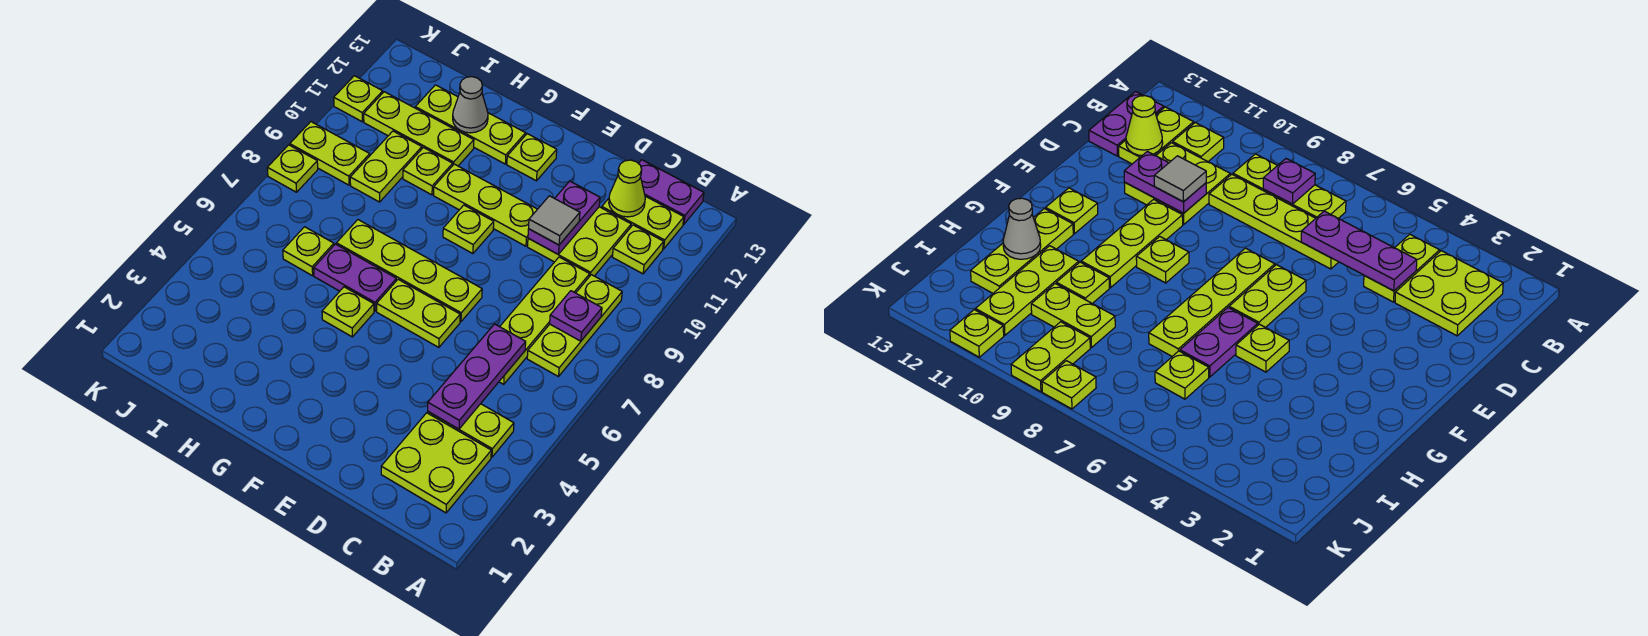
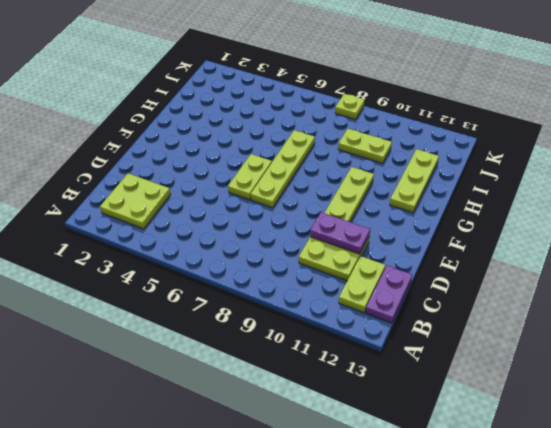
none -> lime plate B4:C4 level 1
none -> lime plate B7:B9 level 1
none -> lime plate B11 level 1

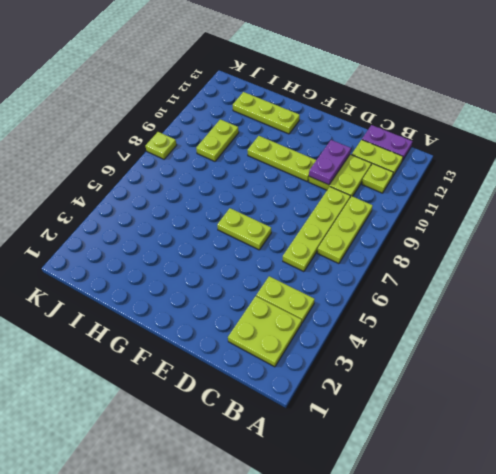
none -> lime plate E7:H7 level 1
none -> lime plate F9 level 1
none -> lime plate F12 level 1

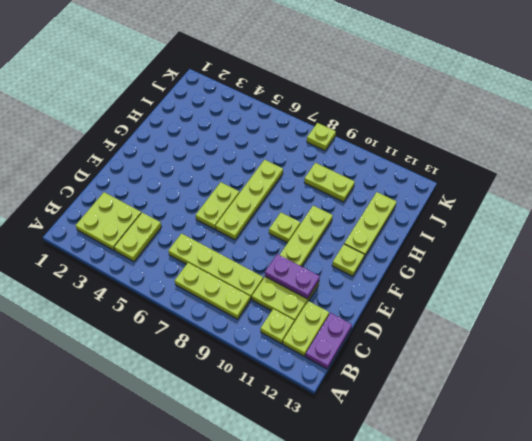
none -> lime plate G5 level 1
none -> purple plate G6:H6 level 1
none -> lime plate H10 level 1

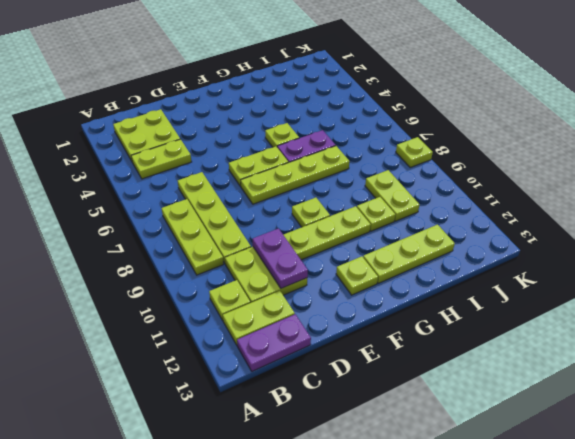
none -> lime plate H11:J11 level 1
none -> lime plate I6 level 1
none -> lime plate J9:K9 level 1

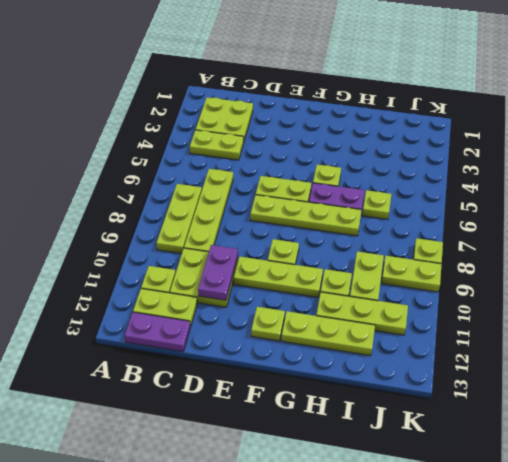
none -> lime plate K11 level 1
none -> purple plate B8 level 2
none -> purple plate C4:C6 level 2

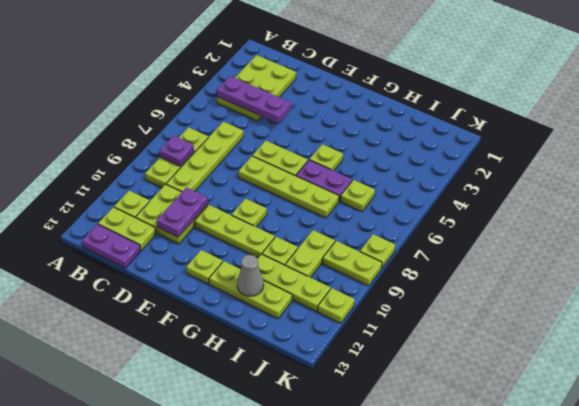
purple plate B4:D4 level 2 -> purple plate C4:C6 level 2
none -> lime cone C12 level 2
none -> grey tile D10 level 3

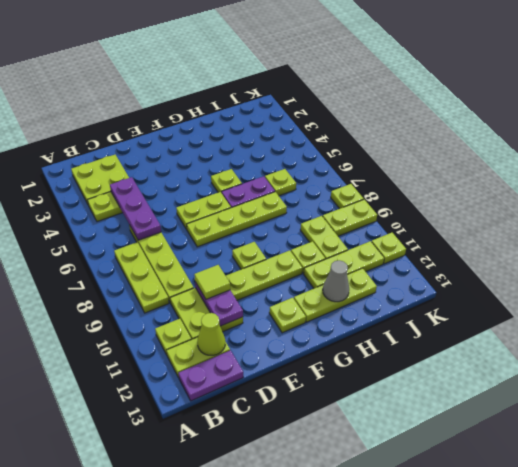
lime tile D10 level 3 -> grey tile D10 level 3
none -> purple plate B8 level 2

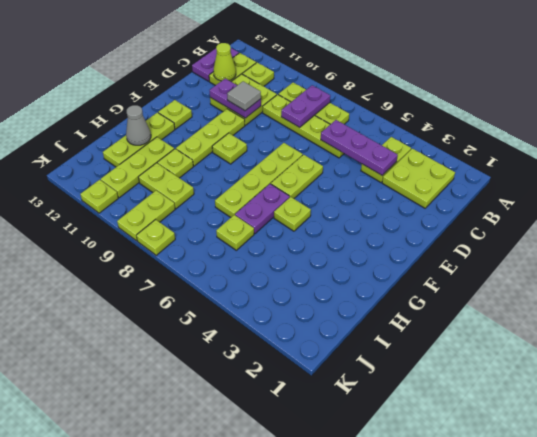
purple plate B8:C8 level 2 -> purple plate B8 level 2

